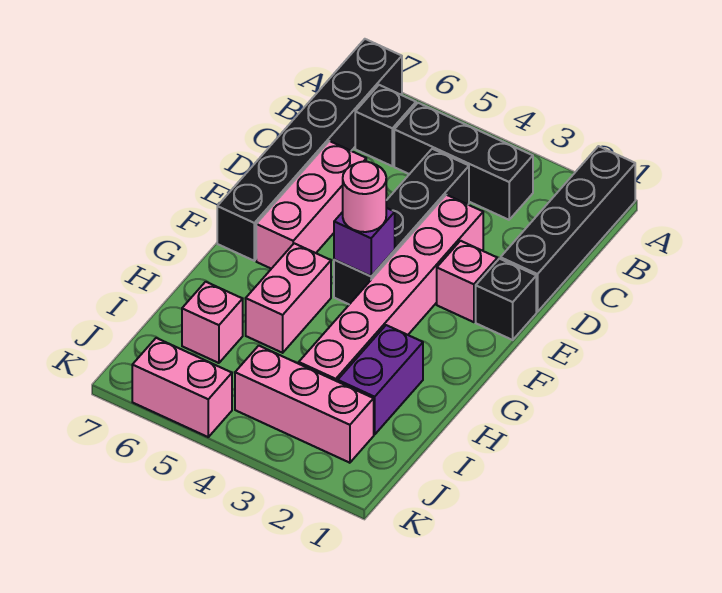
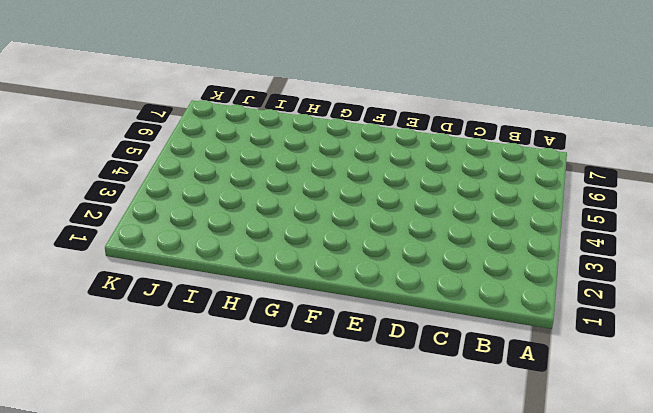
none -> black brick A1:D1 level 1
none -> black brick A7:F7 level 1
none -> black brick B3:B5 level 1

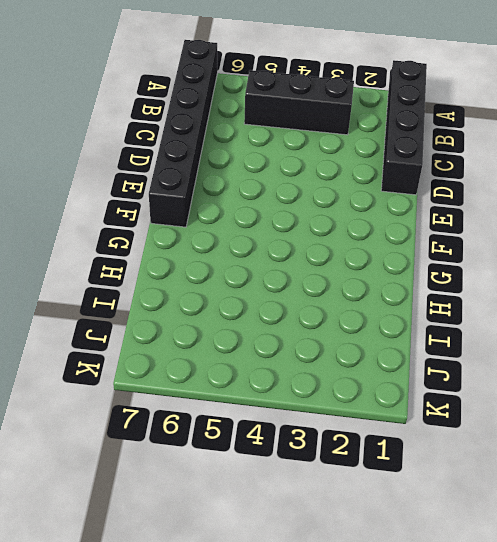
none -> black brick B6 level 1
none -> black brick C4:F4 level 1
none -> pink brick D3:I3 level 1

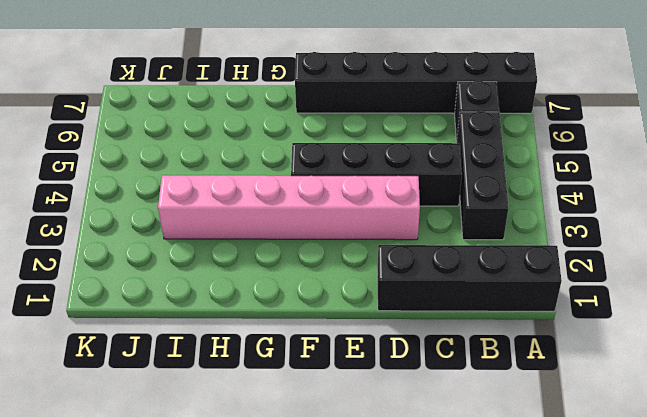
none -> pink brick D6:F6 level 1
none -> black brick E1 level 1
none -> pink brick E2 level 1

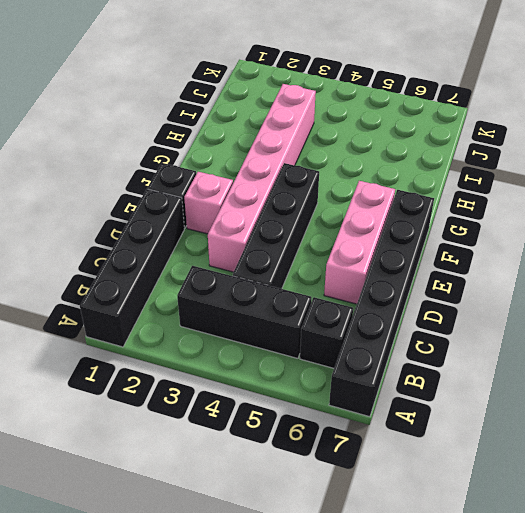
none -> pink brick G5:H5 level 1
none -> purple brick H2:I2 level 1
none -> pink brick I6 level 1

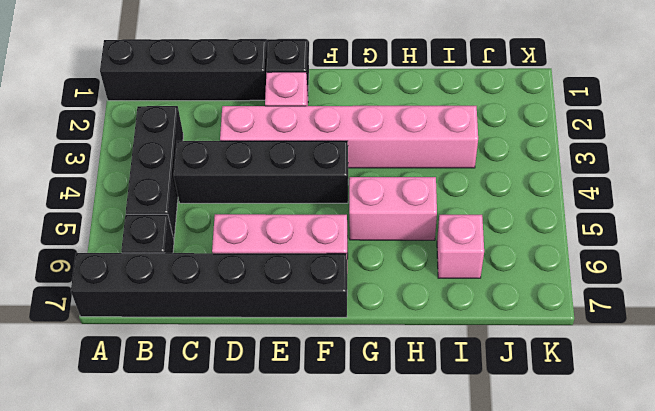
none -> purple brick H2:I2 level 1
none -> pink brick J2:J4 level 1
none -> pink brick K5:K6 level 1

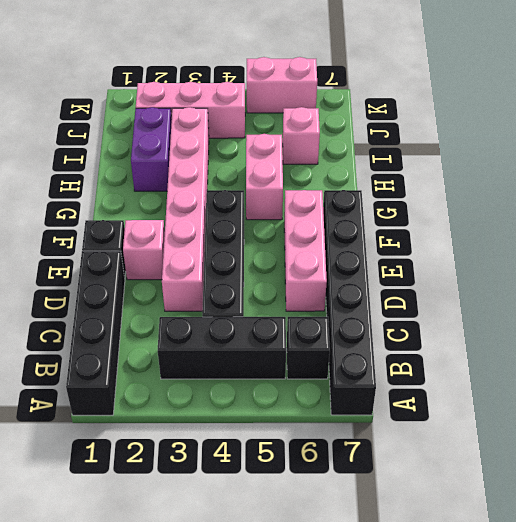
none -> purple brick F4 level 2
none -> pink round brick F4 level 3

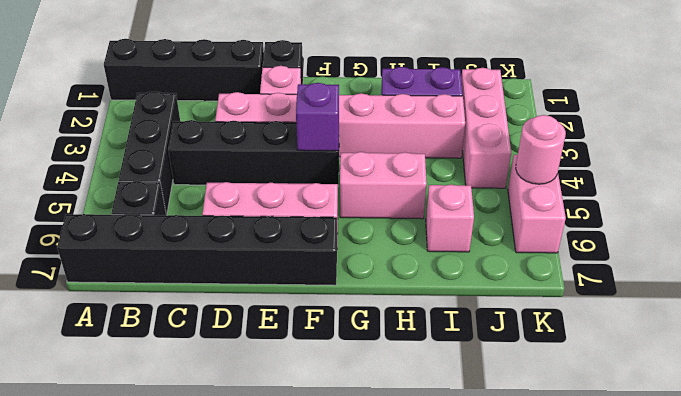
pink round brick K5 level 2 -> pink round brick F4 level 3

